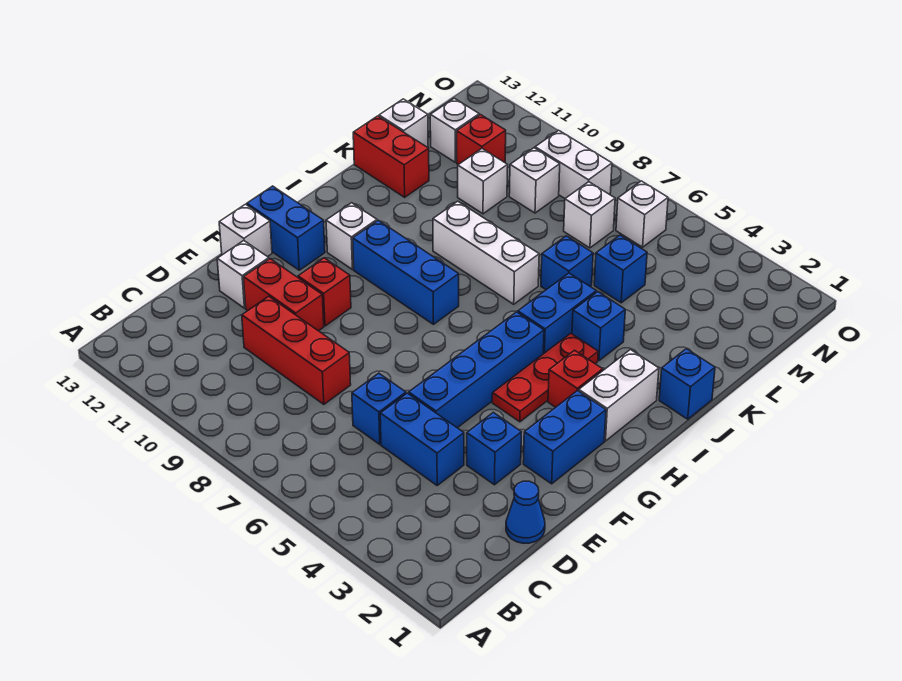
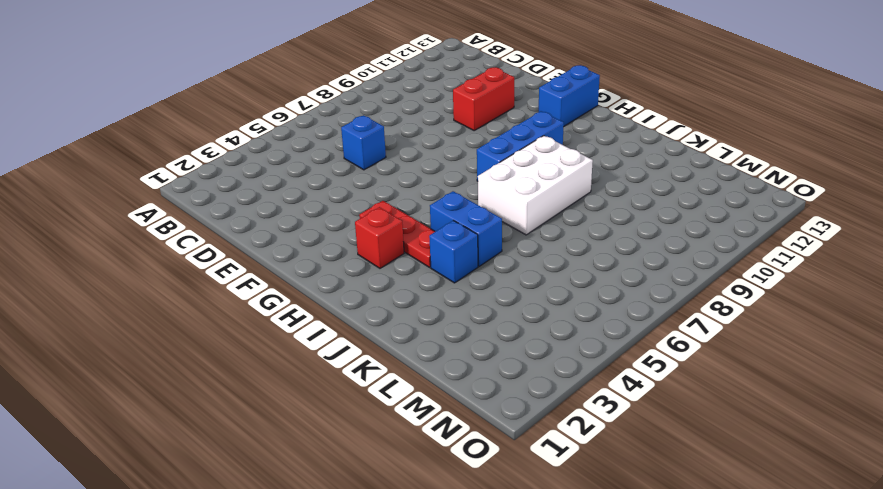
white brick I7:J9 level 1 -> white brick J7:J9 level 1
none -> blue cone D1 level 1
none -> blue brick D4:D5 level 1
none -> red brick D8:D10 level 1
none -> blue brick E3 level 1

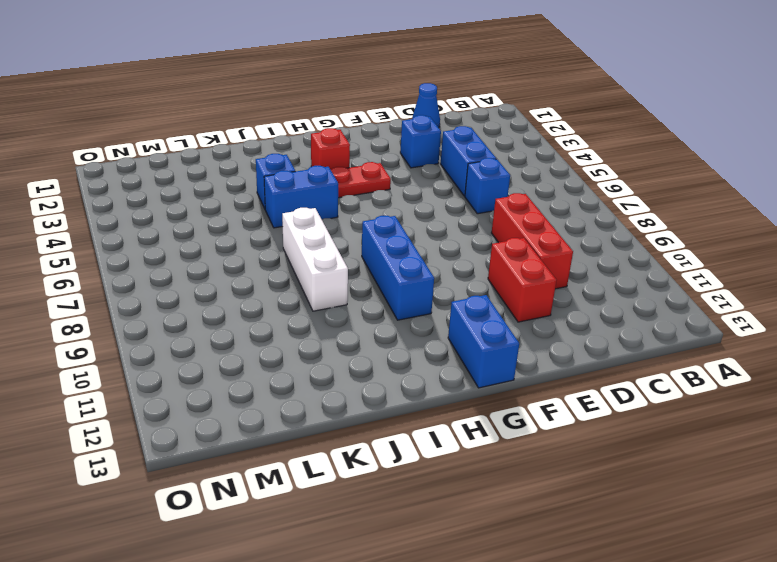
none -> blue brick E5:H5 level 1
none -> white brick E12 level 1
none -> blue brick F2:G2 level 1
none -> red brick F10 level 1

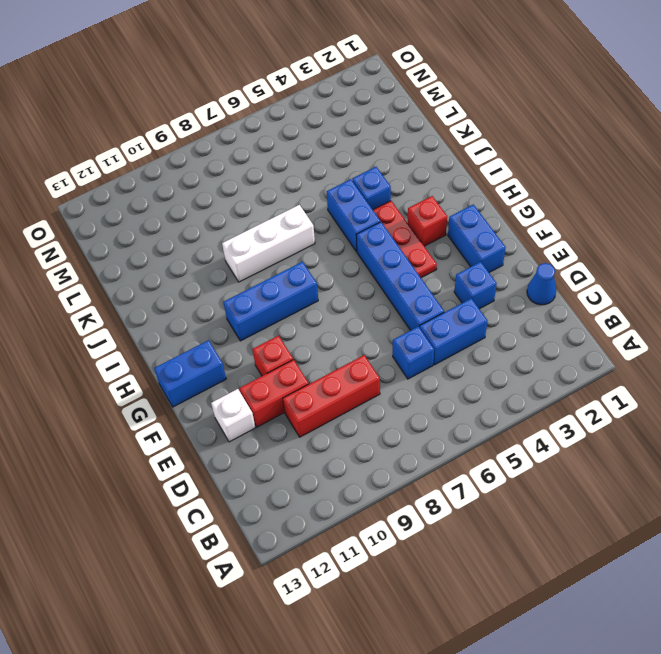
none -> white brick F13 level 1
none -> white brick H2:I2 level 1
none -> white brick H11 level 1
none -> blue brick J1 level 1

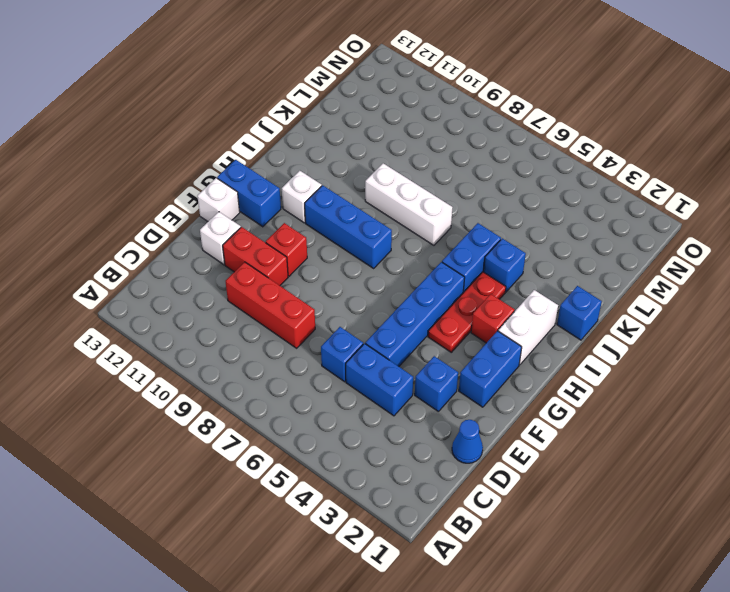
none -> blue brick K6 level 1
none -> red brick K12:K13 level 1
none -> blue brick L5 level 1
none -> white brick L10 level 1

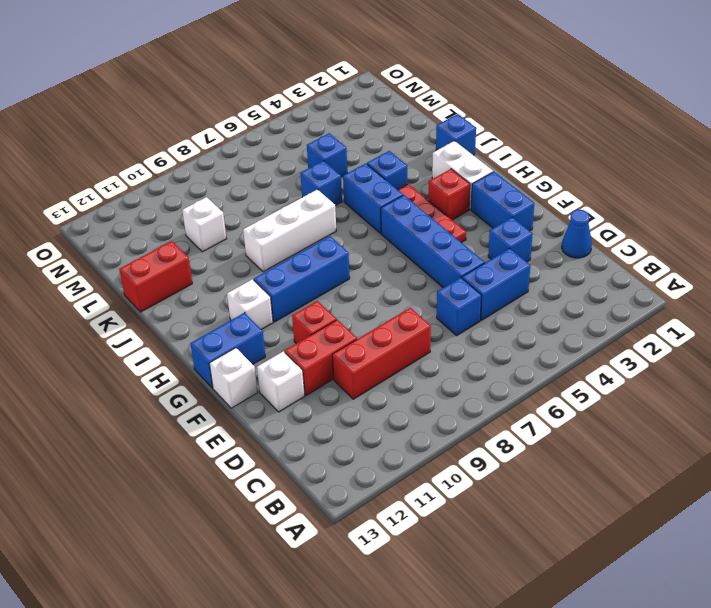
none -> white brick L13 level 1
none -> white brick M7 level 1
none -> white brick M9 level 1
none -> red brick M11 level 1

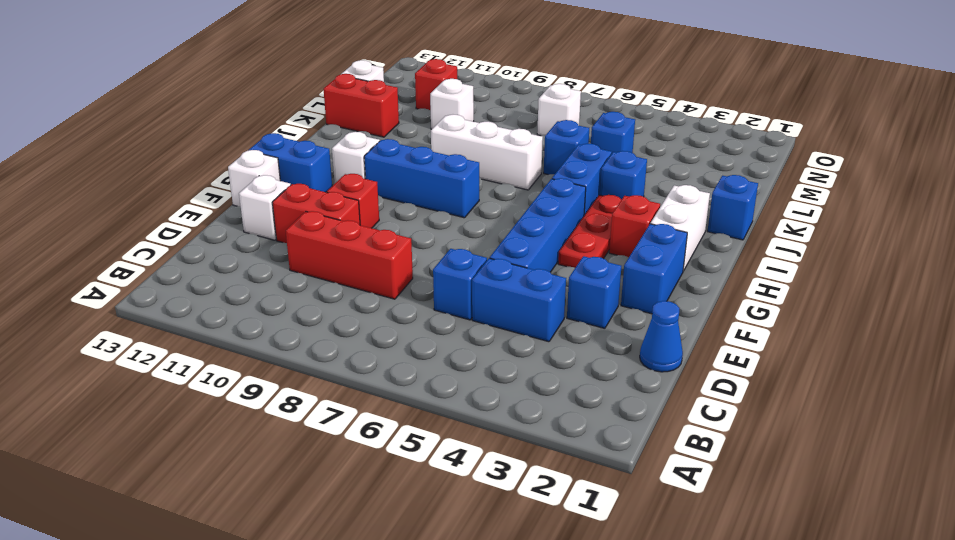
none -> white brick M9 level 1
none -> white brick M12 level 1
none -> white brick N6 level 1
none -> white brick N8:N9 level 1

